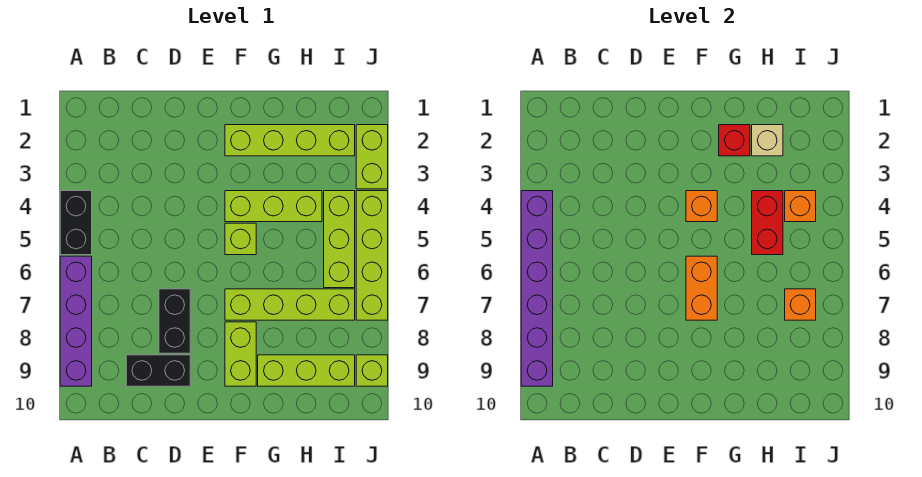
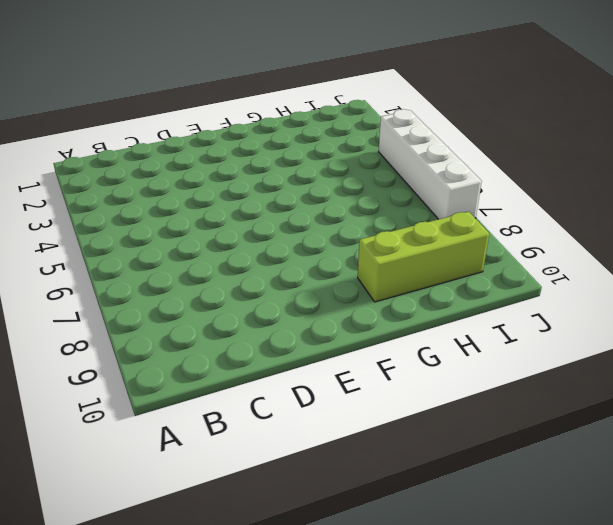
white brick J4:J7 level 1 -> lime brick J4:J7 level 1
none -> black brick A4:A5 level 1
none -> purple brick A6:A9 level 1
none -> black brick C9:D9 level 1

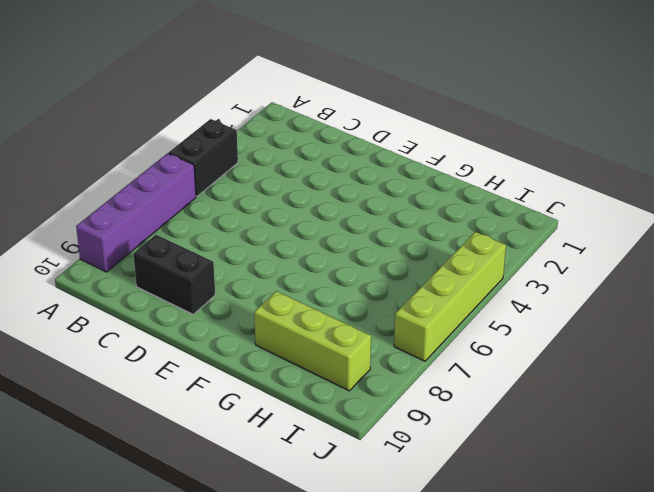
none -> black brick D7:D8 level 1
none -> lime brick F2:I2 level 1
none -> lime brick F4:H4 level 1

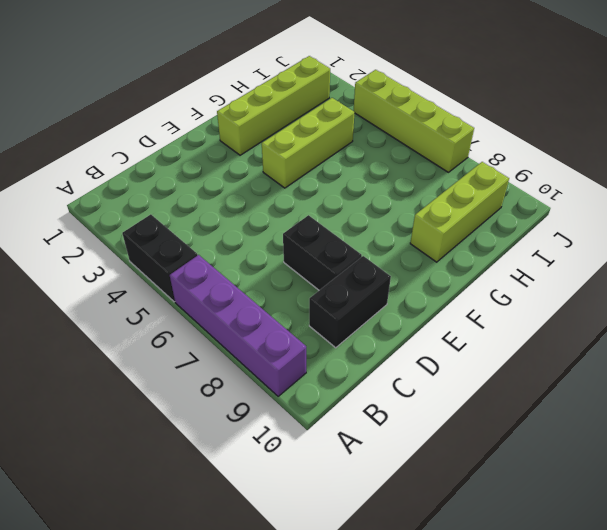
none -> lime brick F5 level 1
none -> lime brick F7:I7 level 1
none -> lime brick F8:F9 level 1

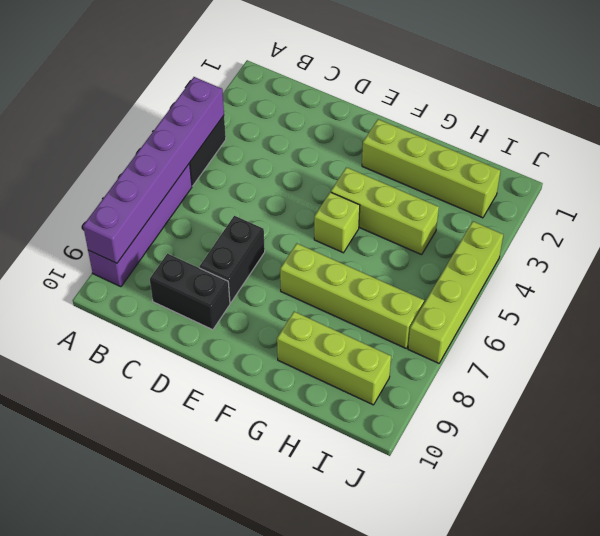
none -> lime brick F8:F9 level 1
none -> lime brick I4:I6 level 1
none -> lime brick J2:J3 level 1

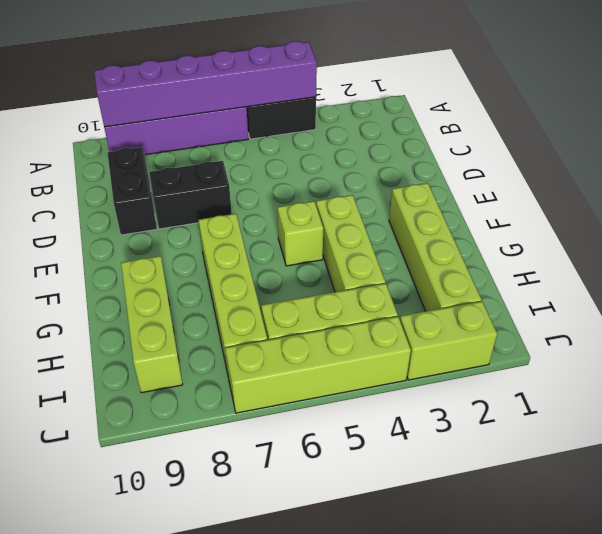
none -> lime brick F8:F9 level 1
none -> lime brick J9 level 1
none -> orange brick F4 level 2

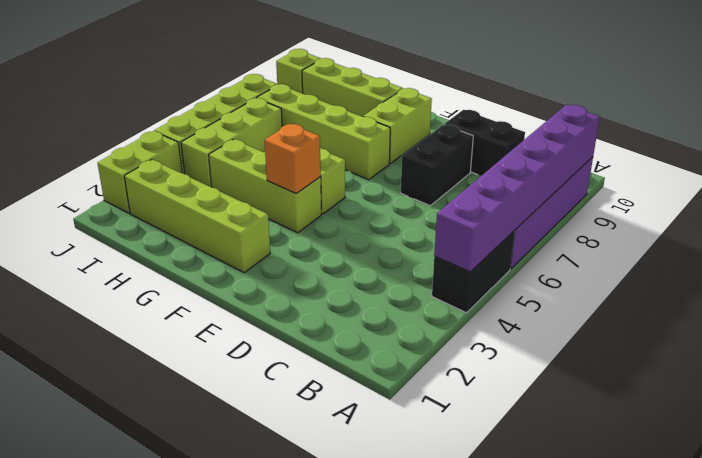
none -> orange brick F6:F7 level 2
none -> red brick G2 level 2
none -> tan brick H2 level 2

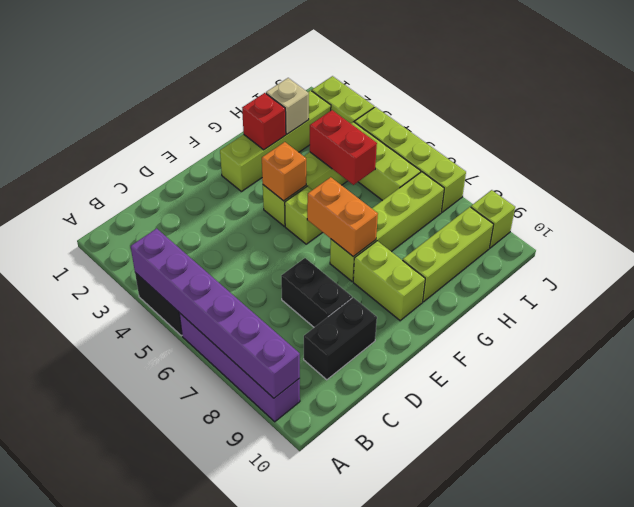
none -> orange brick I4 level 2
none -> orange brick I7 level 2

